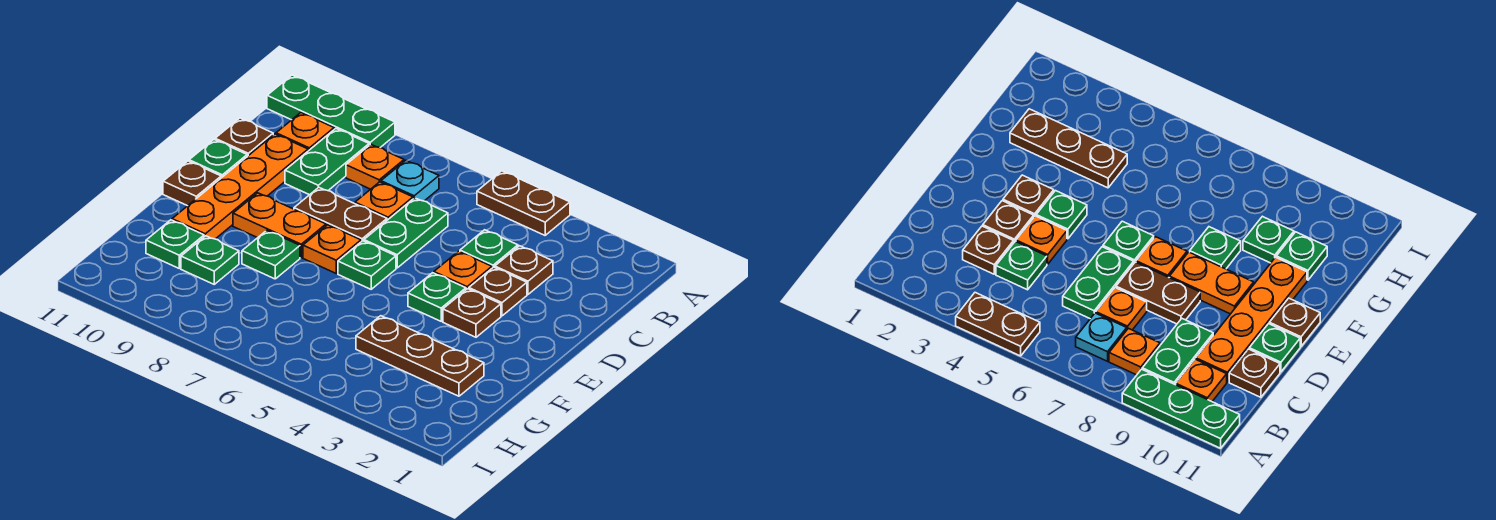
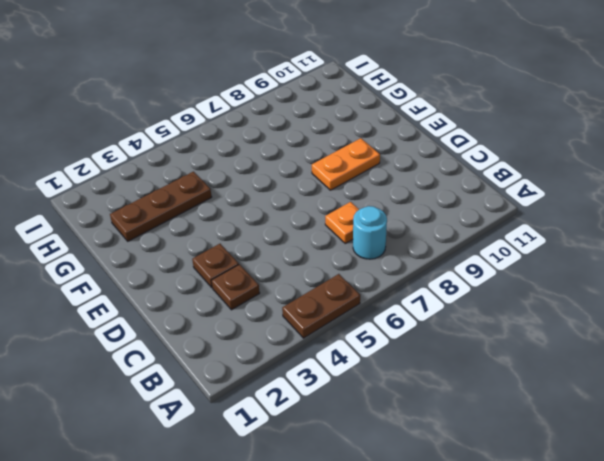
cyan round brick B7 level 1 -> cyan plate B7 level 1
none -> green plate A9:A11 level 1
none -> orange plate B8 level 1
none -> green plate B9:C9 level 1

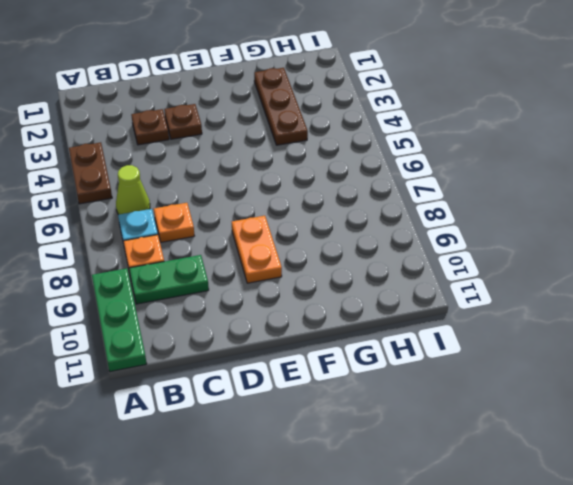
lime cone B6 level 1 -> none
none -> orange plate B10 level 1
none -> green plate C4 level 1
none -> green plate C6:D6 level 1

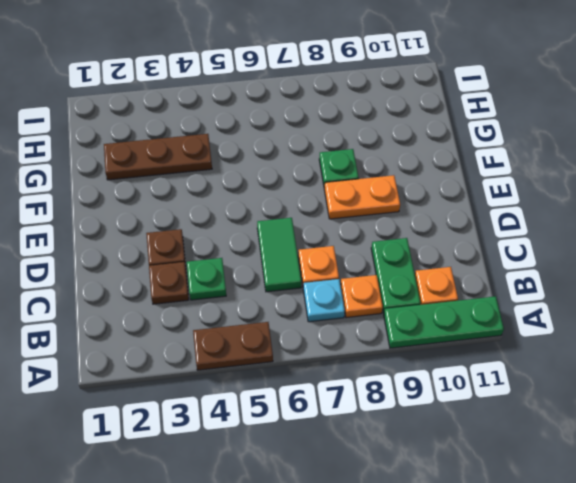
green tile C6:D6 level 1 -> green plate C6:D6 level 1
none -> orange plate C10:F10 level 1
none -> brown plate C11 level 1
none -> orange plate D4 level 1

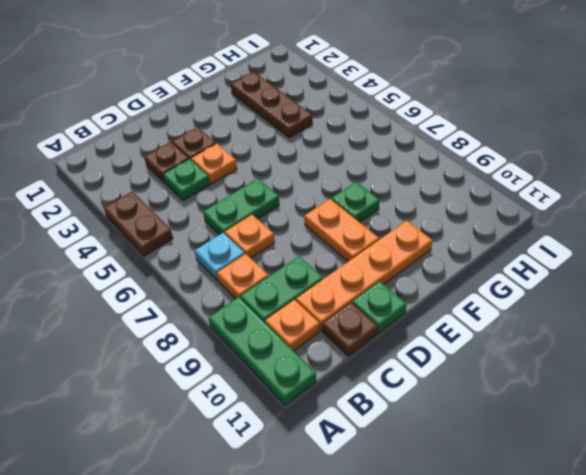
none -> brown plate D7:D8 level 1
none -> brown plate E3 level 1
none -> green plate E4 level 1

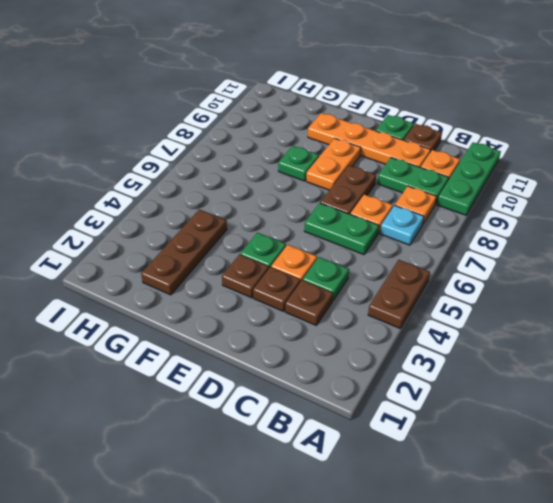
none -> green plate E6 level 1
none -> orange plate E7 level 1
none -> brown plate E11 level 1

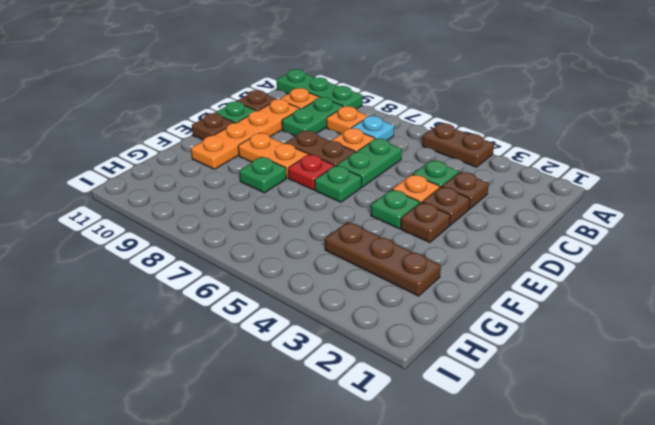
red plate E7 level 1 -> orange plate E7 level 1
none -> green plate G9 level 1
none -> green plate G10 level 1

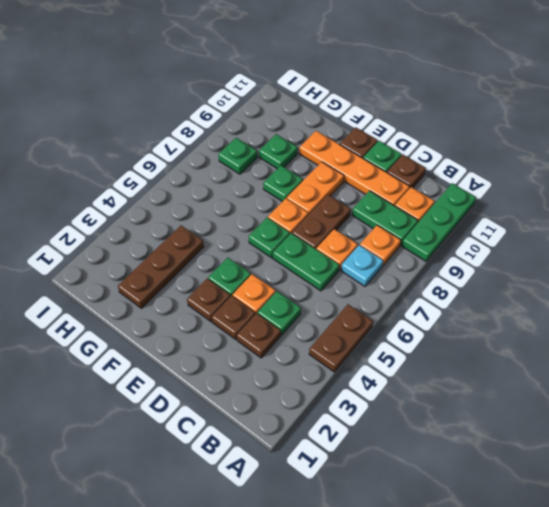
green plate H8 level 1 -> green plate G10 level 1

